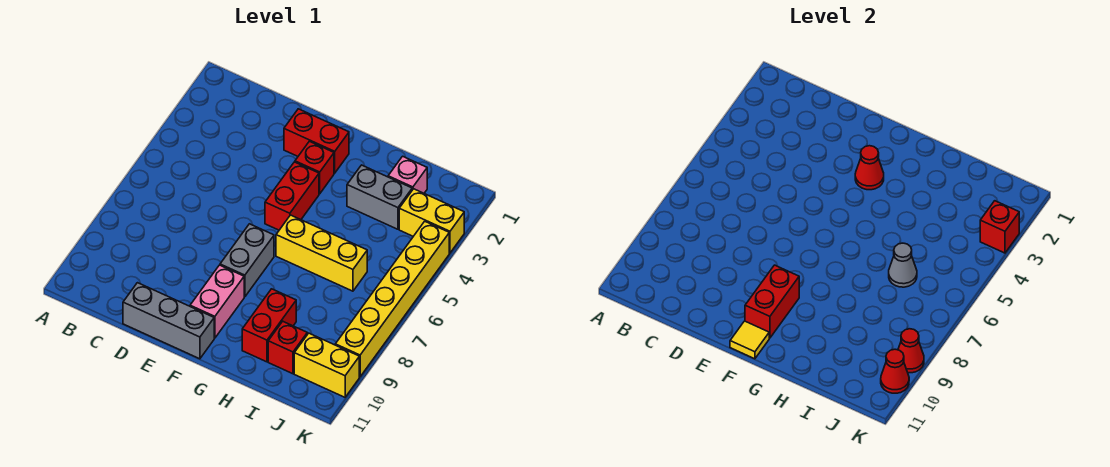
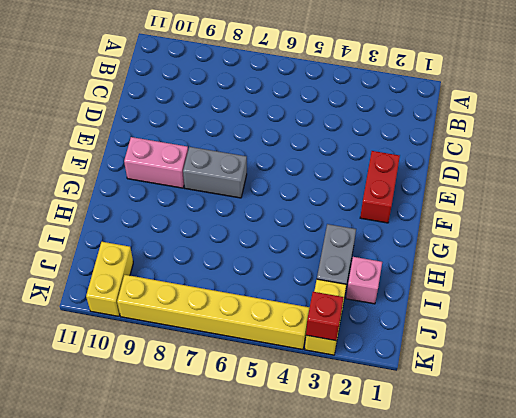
none -> grey brick D11:F11 level 1
none -> red brick F3 level 1
none -> red brick F4:F5 level 1

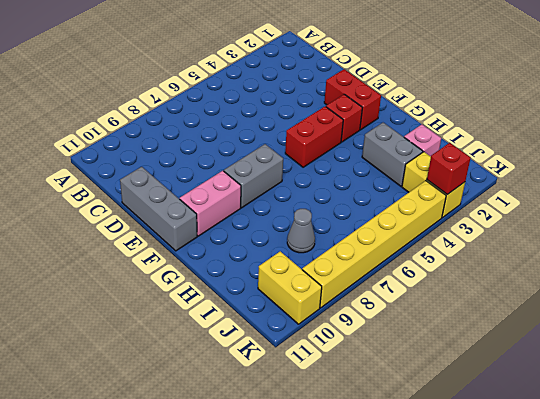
grey cone I8 level 1 -> grey cone I6 level 2
none -> yellow brick G6:I6 level 1
none -> red brick H9:H10 level 1
none -> red brick I10 level 1

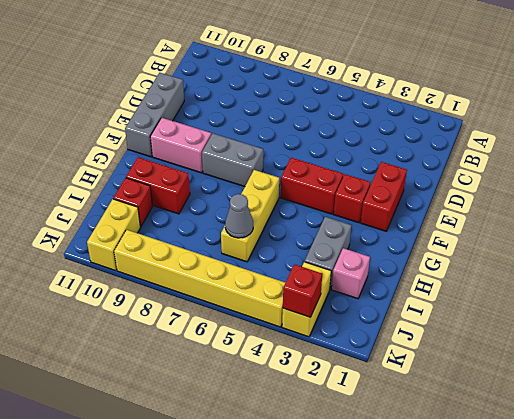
none -> red cone F3 level 2
none -> red brick F9:F10 level 2
none -> yellow tile F11 level 2

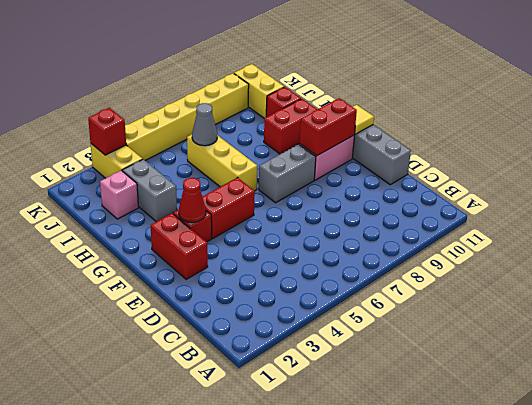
none -> red cone K9 level 2
none -> red cone K10 level 2

